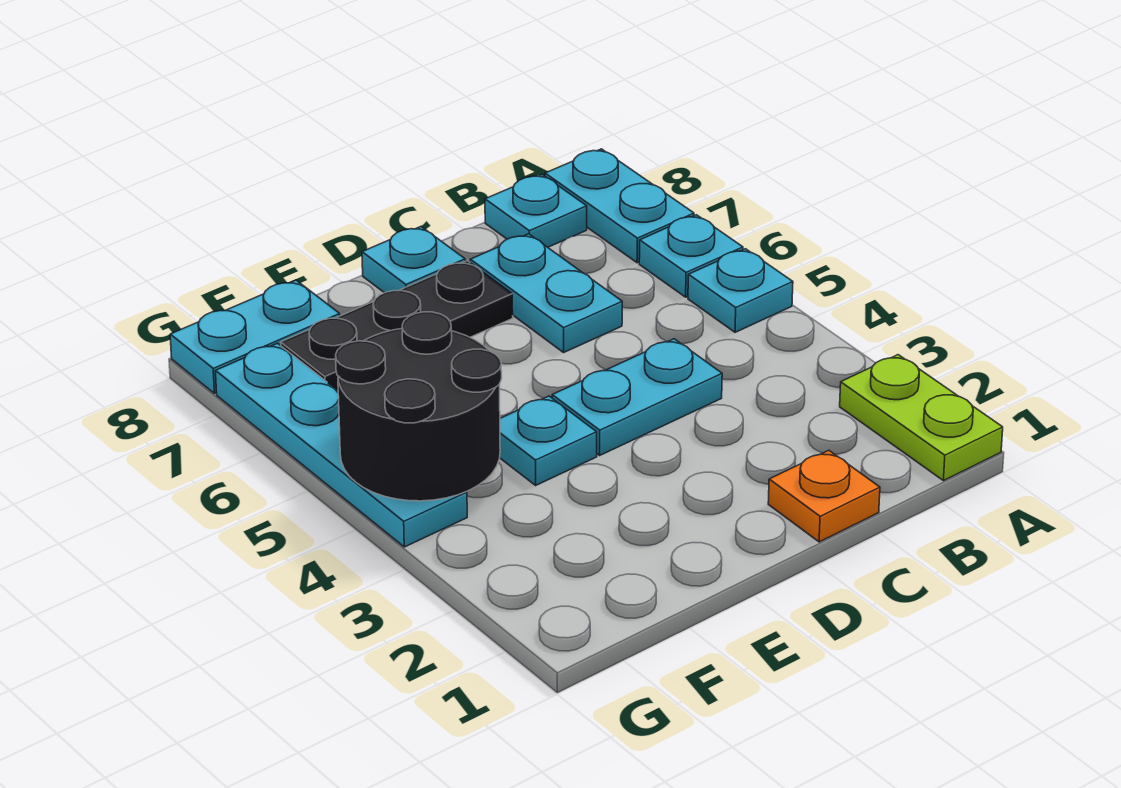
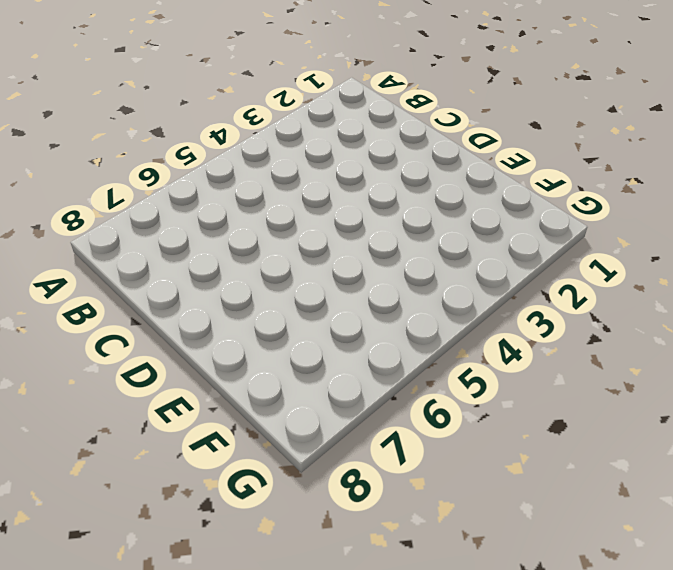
none -> lime plate A1:A2 level 1
none -> cyan plate A5 level 1
none -> cyan plate A6 level 1

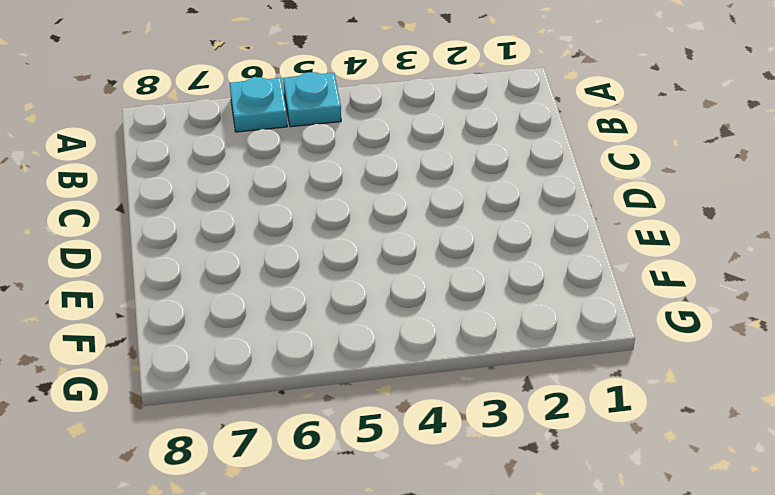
none -> lime plate A1:A2 level 1
none -> cyan plate A7:A8 level 1
none -> cyan plate B8 level 1

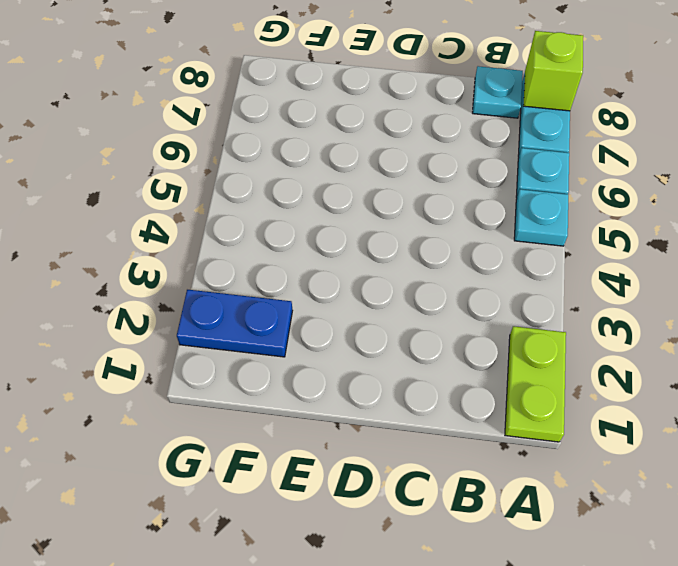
lime brick A8 level 2 -> none
blue plate F2:G2 level 1 -> none
none -> orange plate C1 level 1
none -> cyan plate C4:D4 level 1
none -> cyan plate C6:C7 level 1

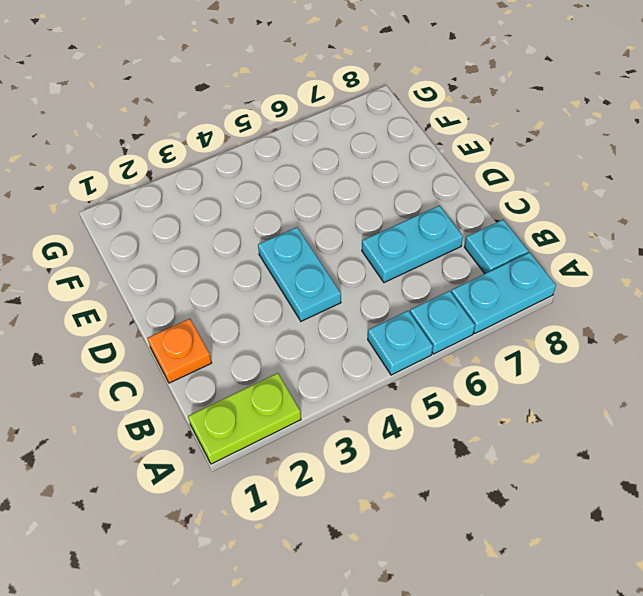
none -> black plate D7:F7 level 1
none -> cyan plate D8 level 1
none -> cyan plate E4 level 1

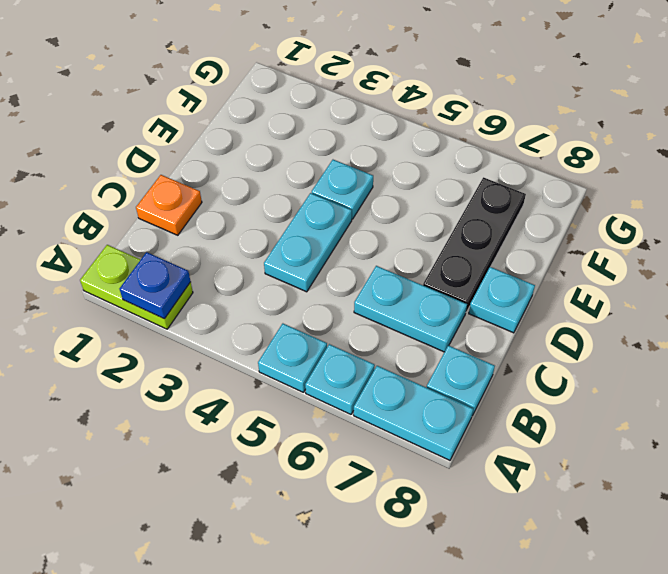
blue plate A2 level 2 -> none
none -> cyan plate F8:G8 level 1
none -> cyan plate G4:G7 level 1
none -> black round brick F4:G5 level 2

